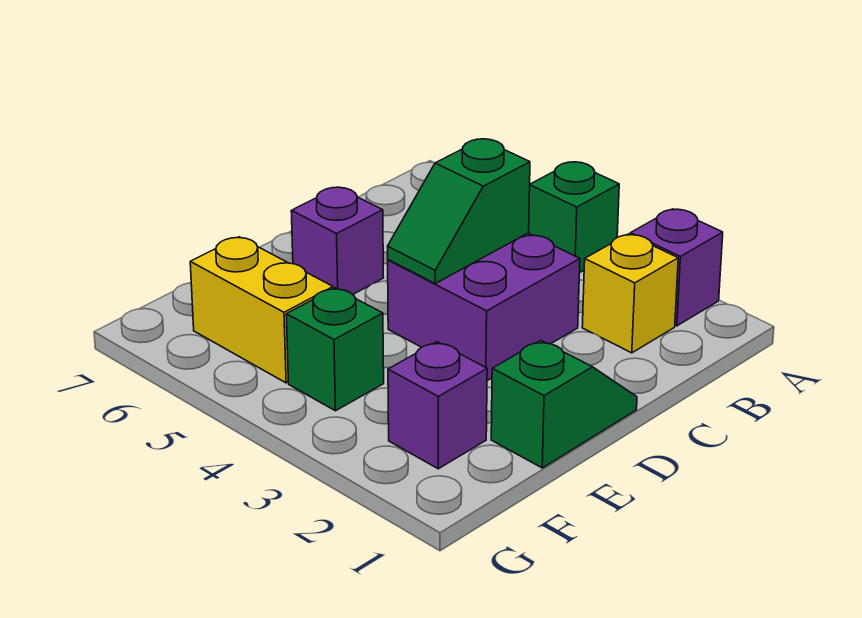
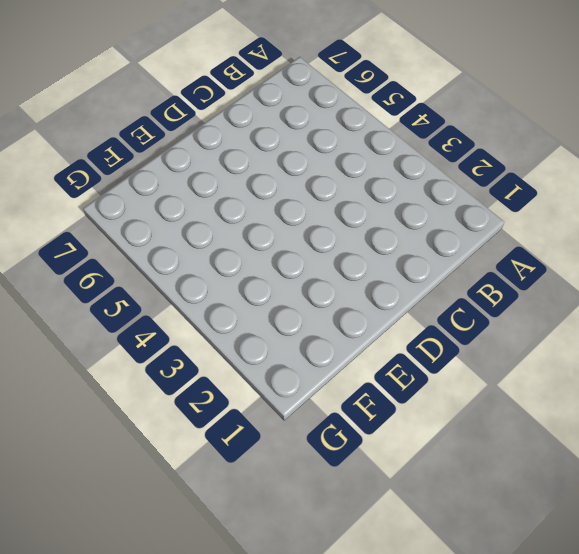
none -> purple brick A2 level 1
none -> green brick A4 level 1

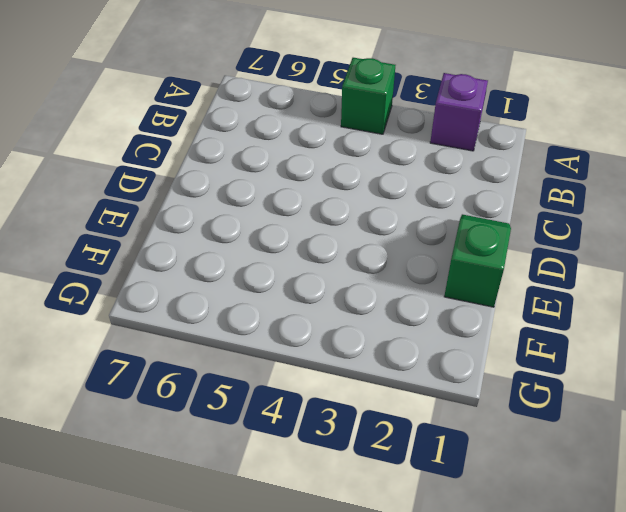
none -> yellow brick B2 level 1
none -> purple brick C3:D4 level 1

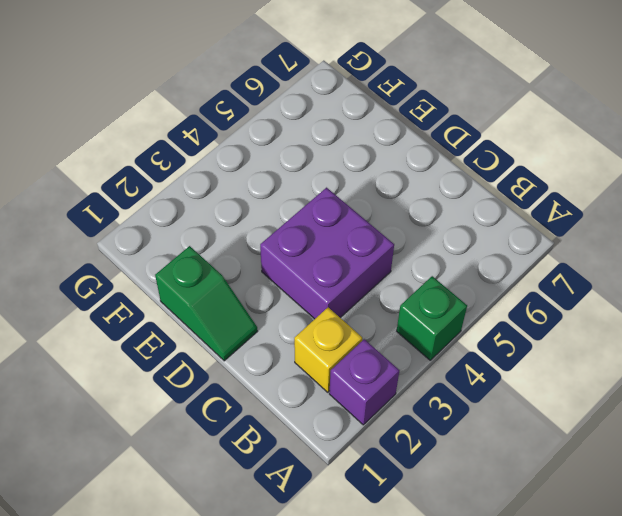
none -> purple brick D6 level 1
none -> purple brick F2 level 1

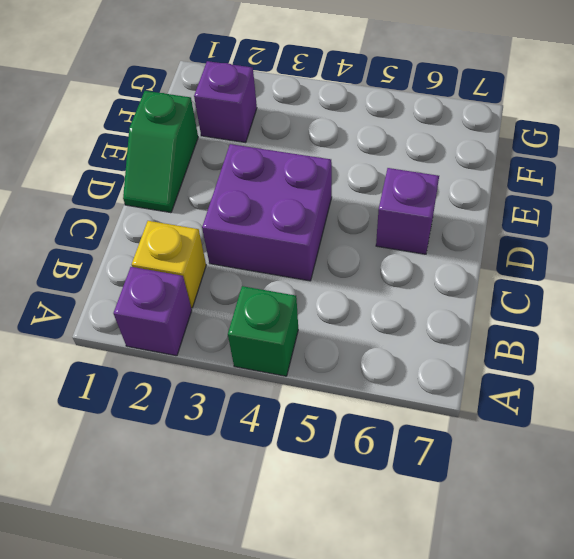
none -> green brick F4 level 1
none -> yellow brick F5:F6 level 1

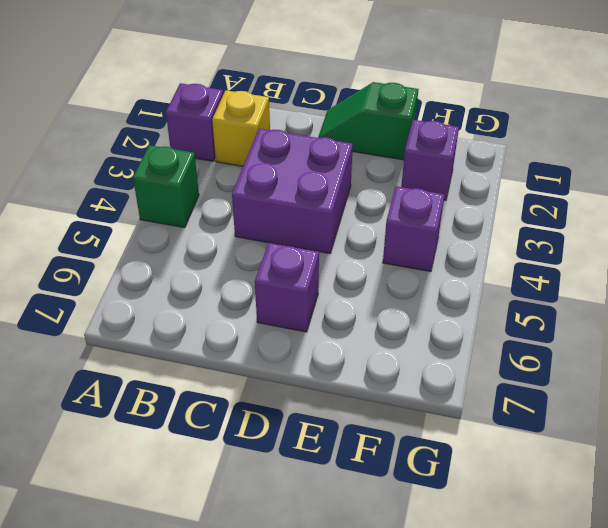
purple brick F4 level 1 -> green brick F4 level 1
none -> yellow brick F5:F6 level 1
none -> green slope C4:D4 level 2 top C

